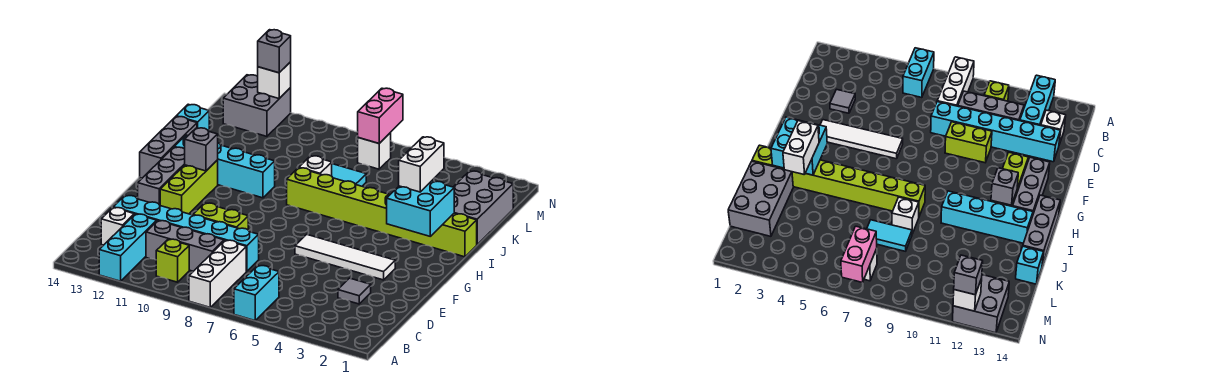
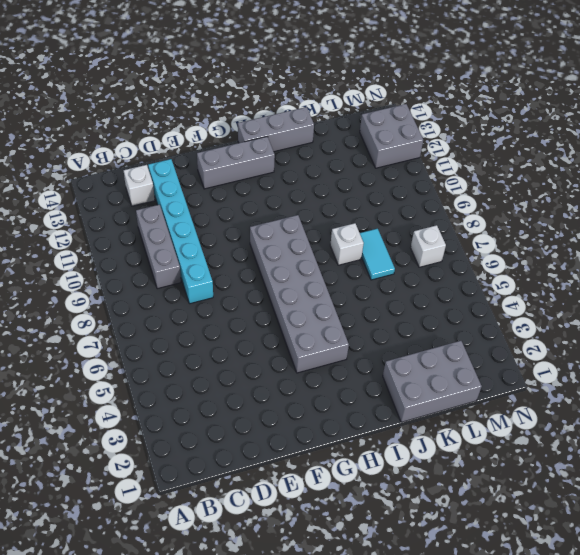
grey brick G4:H9 level 1 -> none
none -> cyan brick A6:B6 level 1
none -> white brick A8:C8 level 1
none -> cyan brick A12:C12 level 1

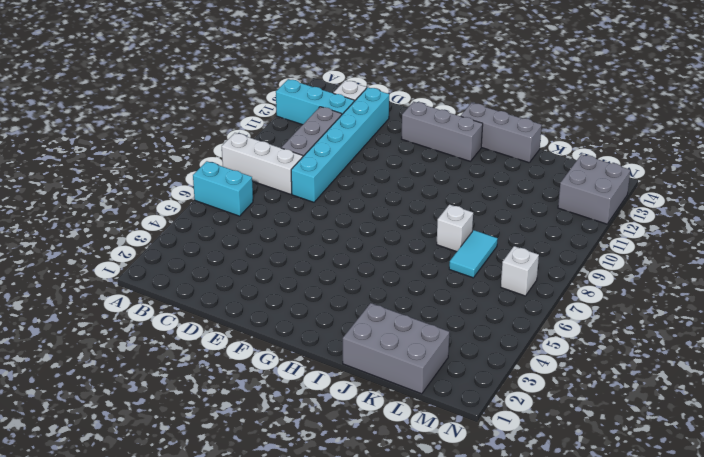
none -> lime brick B10 level 1
none -> grey tile D3 level 1
none -> lime brick E9:E10 level 1

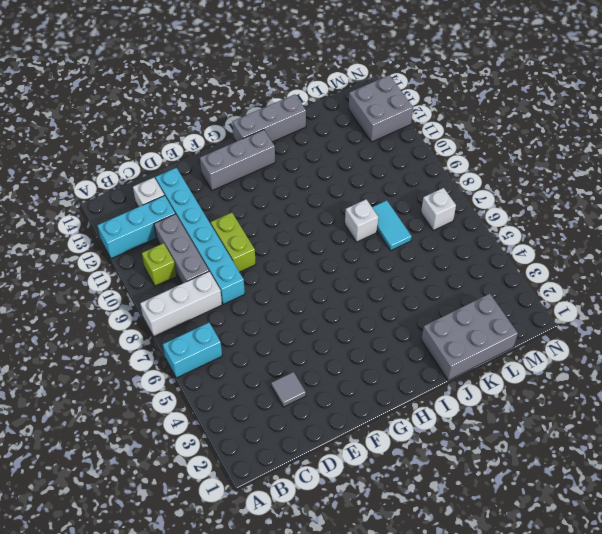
none -> white tile F3:F6 level 1
none -> lime brick F12:H12 level 1
none -> lime brick I1:I8 level 1

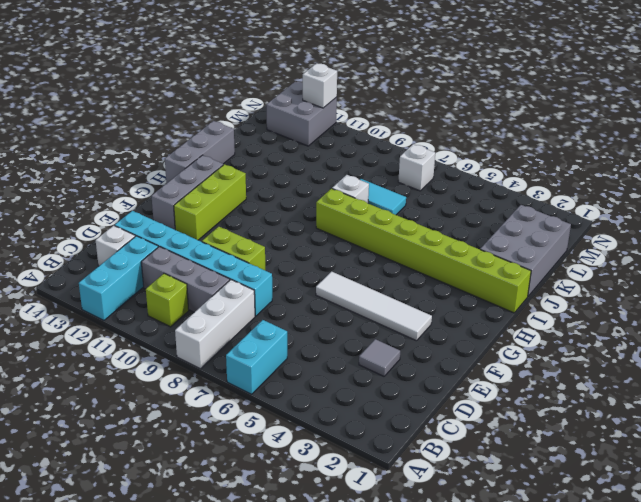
none -> cyan brick I10:I13 level 1
none -> cyan brick K14 level 1
none -> cyan brick H2:I3 level 2

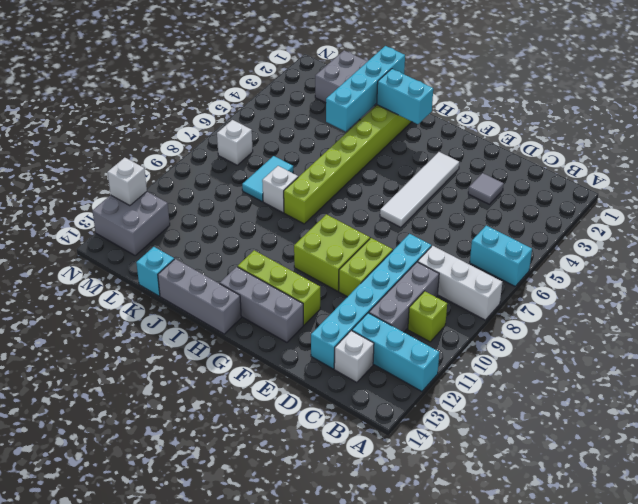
lime brick F9:G10 level 1 -> none
cyan brick H2:I2 level 2 -> cyan brick H2:I3 level 2
cyan brick J1:J4 level 2 -> cyan brick I10:I13 level 1
none -> grey brick H12 level 2
none -> pink brick M7:N7 level 2
none -> white brick I3:J3 level 3

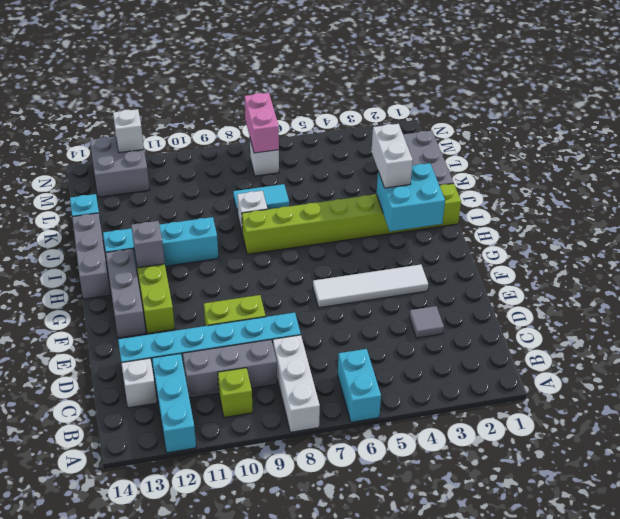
none -> grey brick N12 level 3

